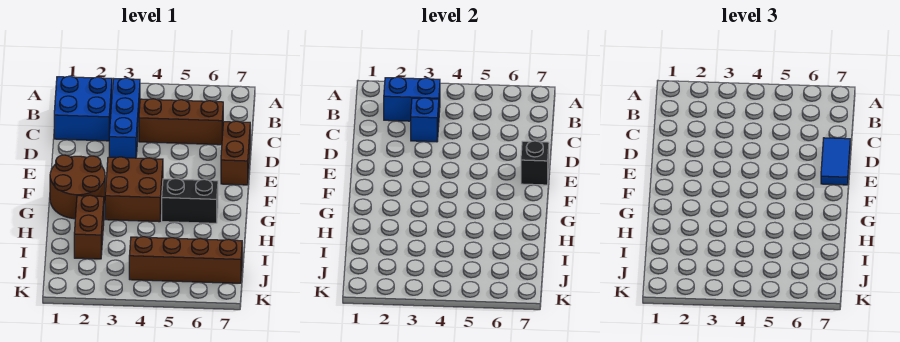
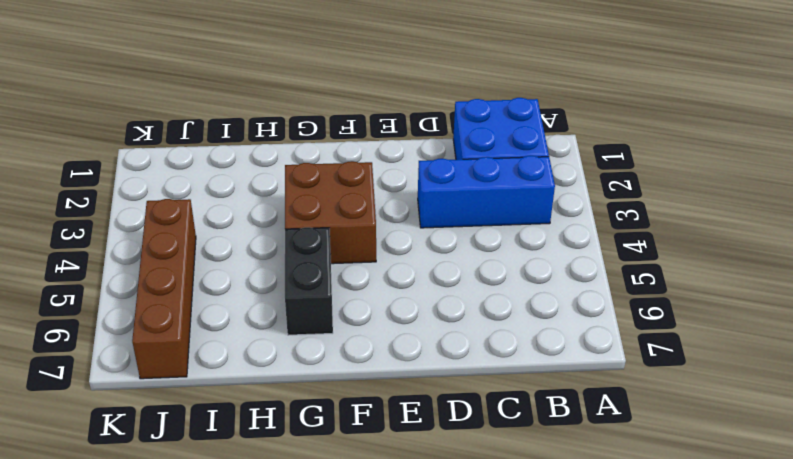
none -> brown brick C4:C6 level 1
none -> brown brick D7:E7 level 1
none -> brown round brick F1:G2 level 1

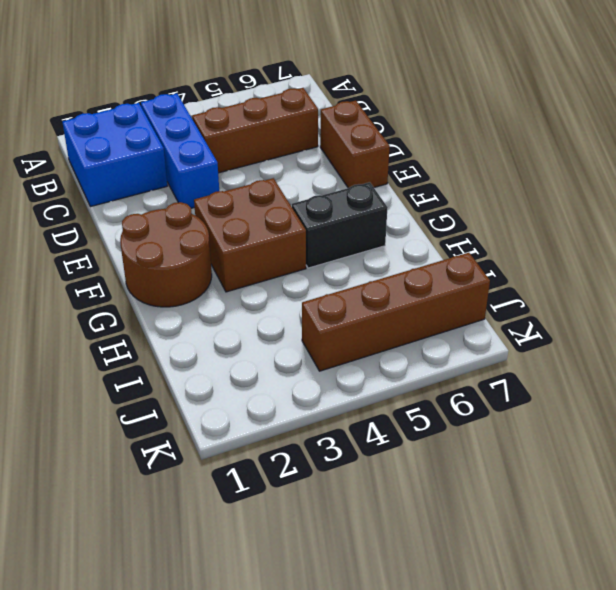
none -> brown brick H2:I2 level 1
none -> blue brick B2:B3 level 2
none -> blue brick C3 level 2

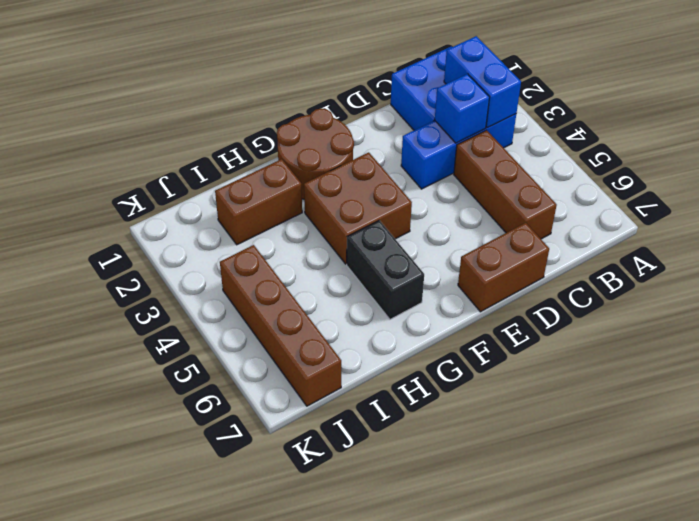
none -> black brick E7 level 2
none -> blue tile D7:E7 level 3

